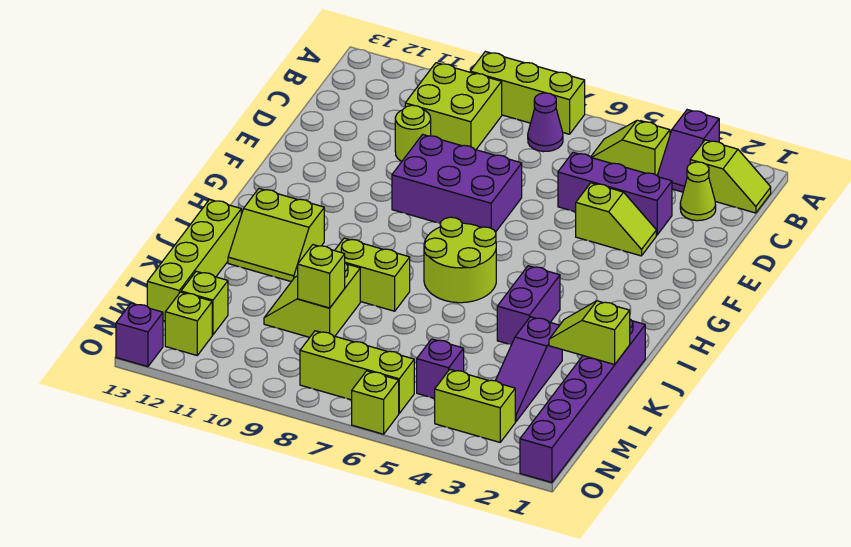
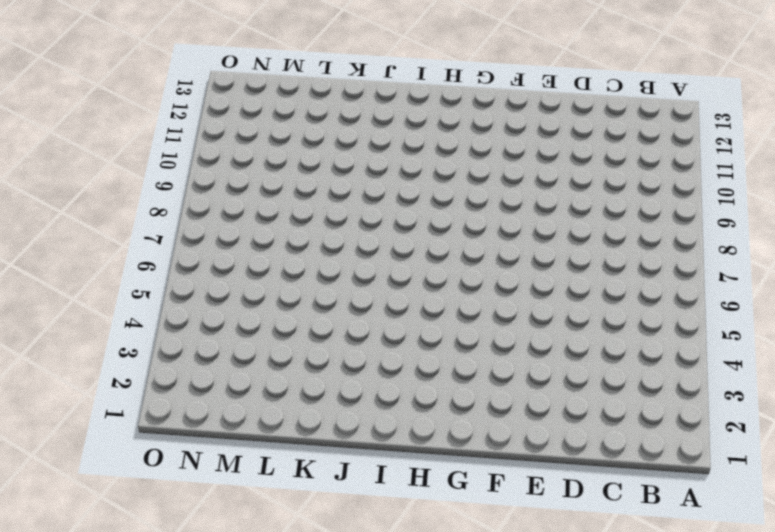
none -> purple slope A3:B3 level 1 top A
none -> lime brick A7:A9 level 1
none -> lime slope B1:B2 level 1 top 2

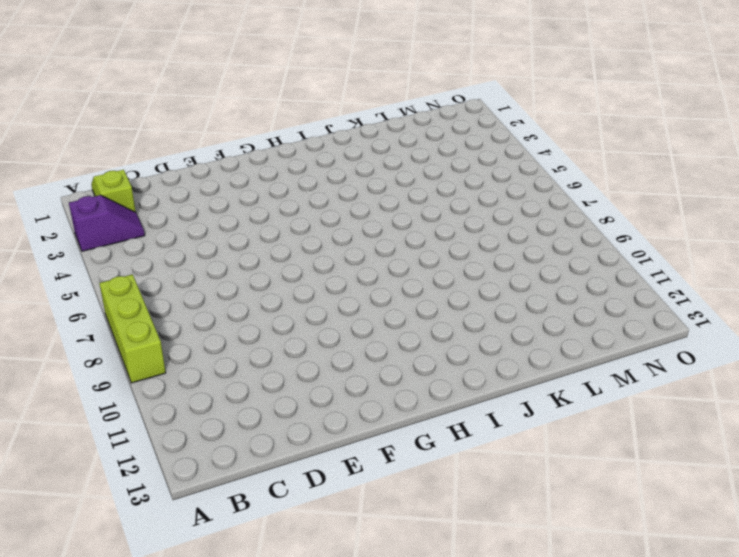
none -> lime slope B4:B5 level 1 top 4
none -> purple cone B7 level 1
none -> lime brick B9:C10 level 1

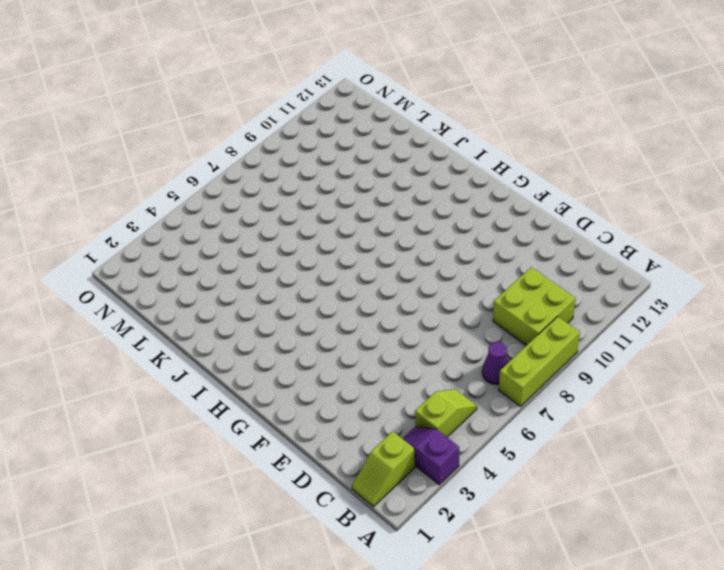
none -> lime cone C2 level 1
none -> purple brick D3:D5 level 1
none -> lime round brick D10 level 1

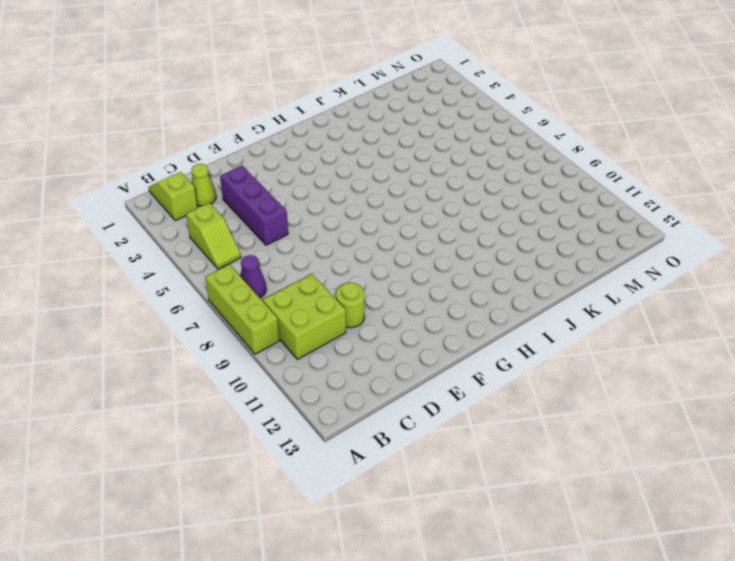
none -> purple slope A3:B3 level 1 top A
none -> lime slope E3:E4 level 1 top 4
none -> purple brick E7:F9 level 1

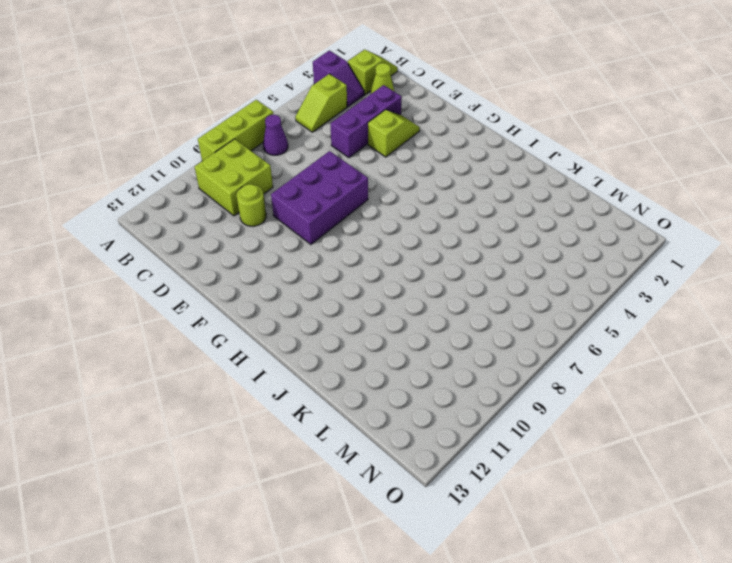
none -> lime round brick H6:I7 level 1
none -> purple brick I4:J4 level 1
none -> lime slope I11:J12 level 1 top I

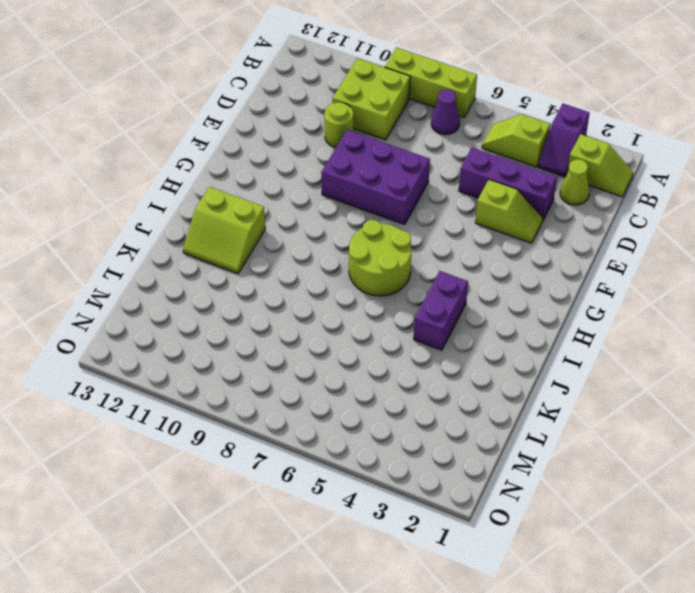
none -> purple brick J1:O1 level 1
none -> lime brick J8:J9 level 1
none -> lime brick J13:M13 level 1

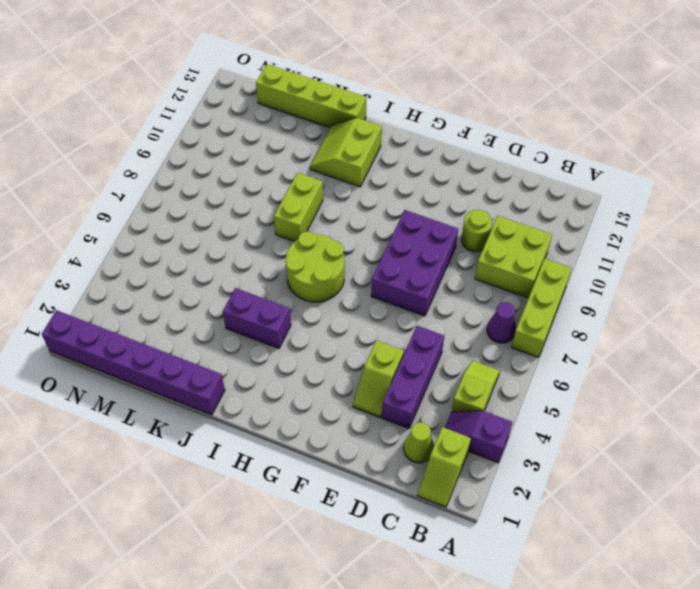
none -> purple slope K3:M3 level 1 top K
none -> lime slope K9:L10 level 1 top 9
none -> purple brick M5 level 1

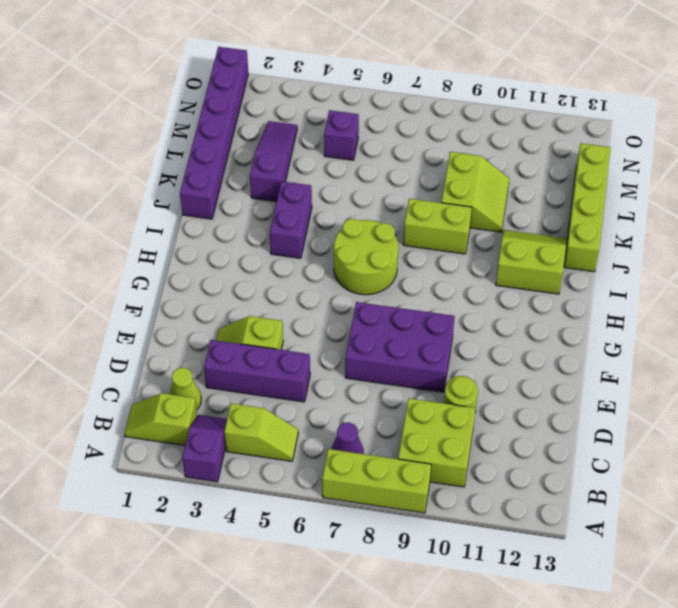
none -> lime brick M12 level 1
none -> lime brick N3:N4 level 1
none -> lime brick N6:N8 level 1

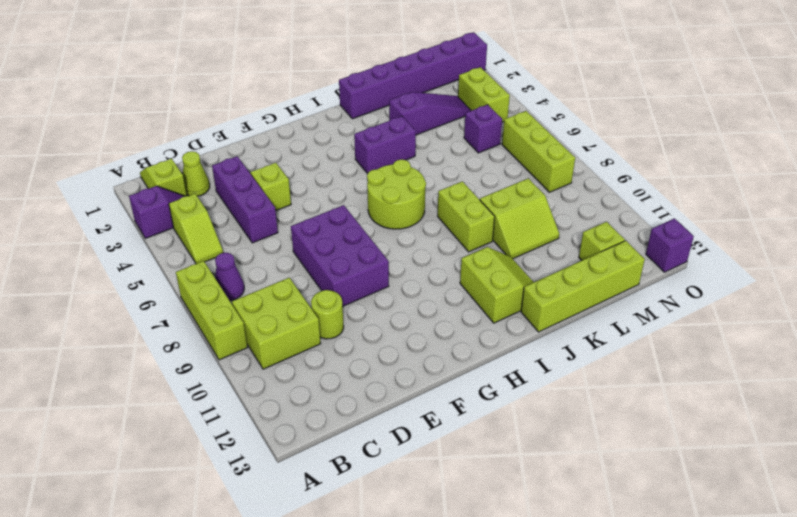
none -> lime brick N12 level 1
none -> lime brick O6 level 1
none -> lime slope K1:K2 level 2 top 1

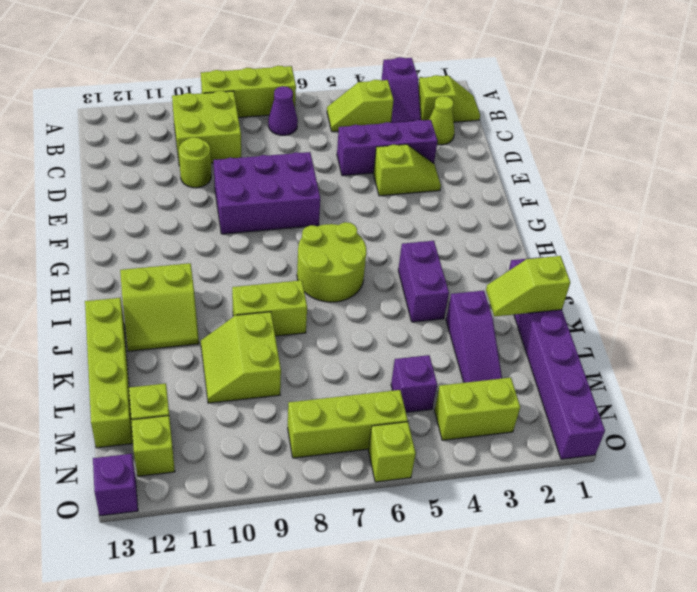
none -> lime brick L9 level 2

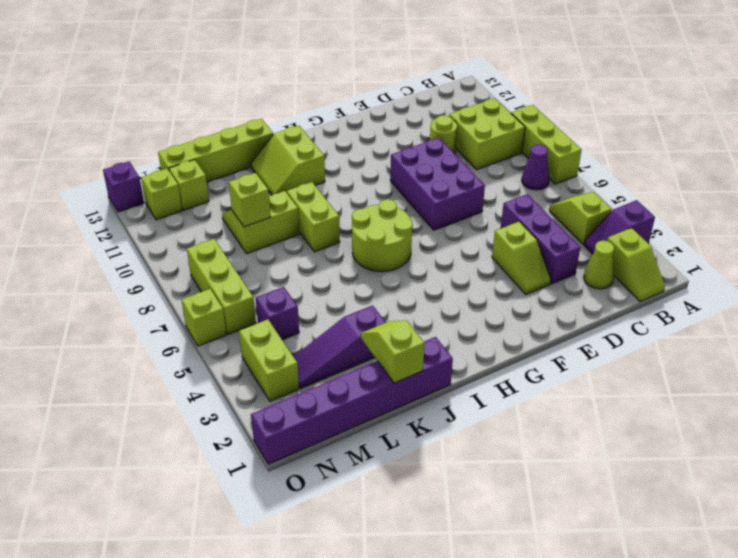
none -> purple brick I4:J4 level 1

